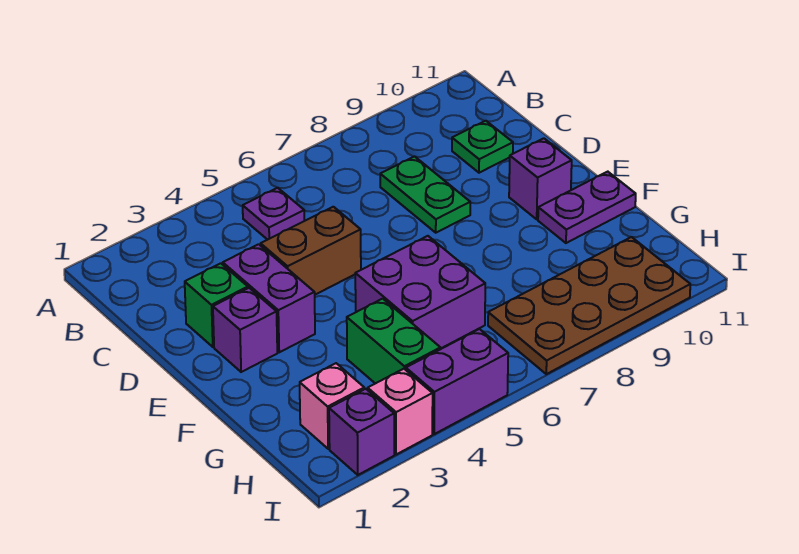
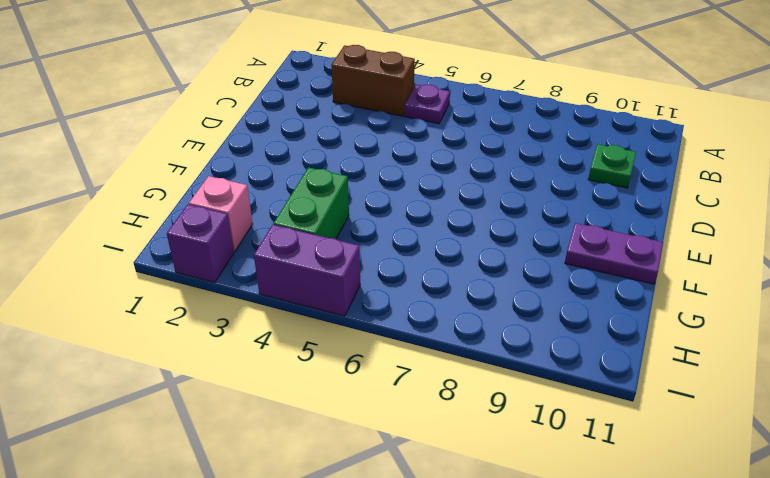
brown brick B3:B4 level 1 -> brown brick D4:D5 level 1
none -> green plate C8:D8 level 1
none -> green brick D2 level 1
none -> purple brick D3:E3 level 1

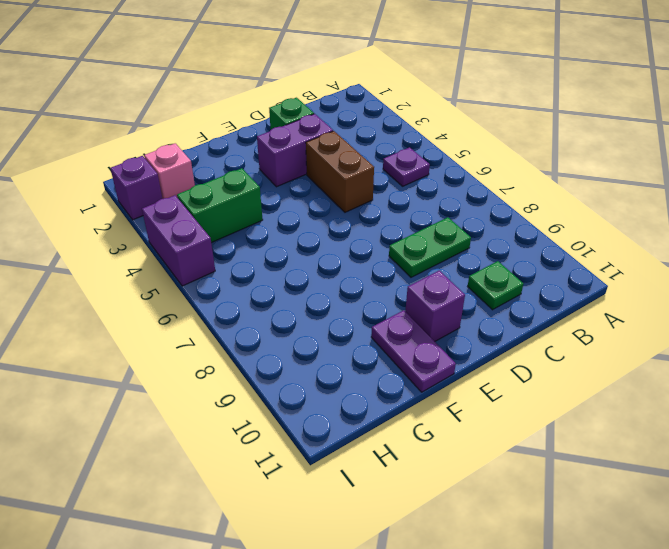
none -> purple brick E2 level 1
none -> purple brick F5:G6 level 1
none -> brown plate H7:I10 level 1

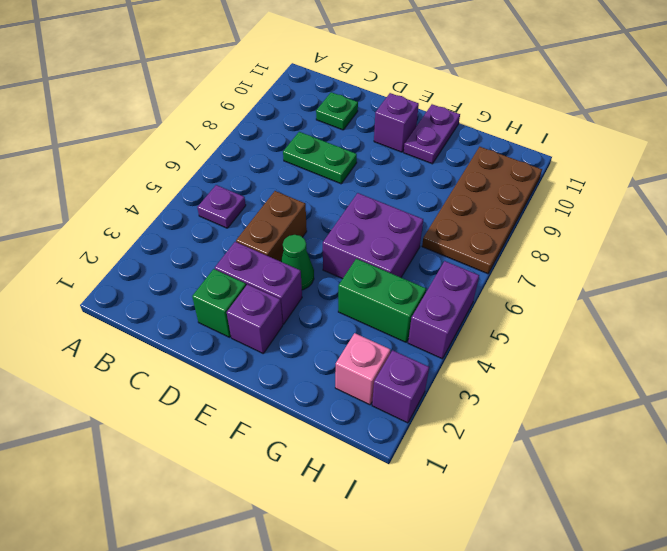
green cone E4 level 1 -> none
none -> pink brick I3 level 1

